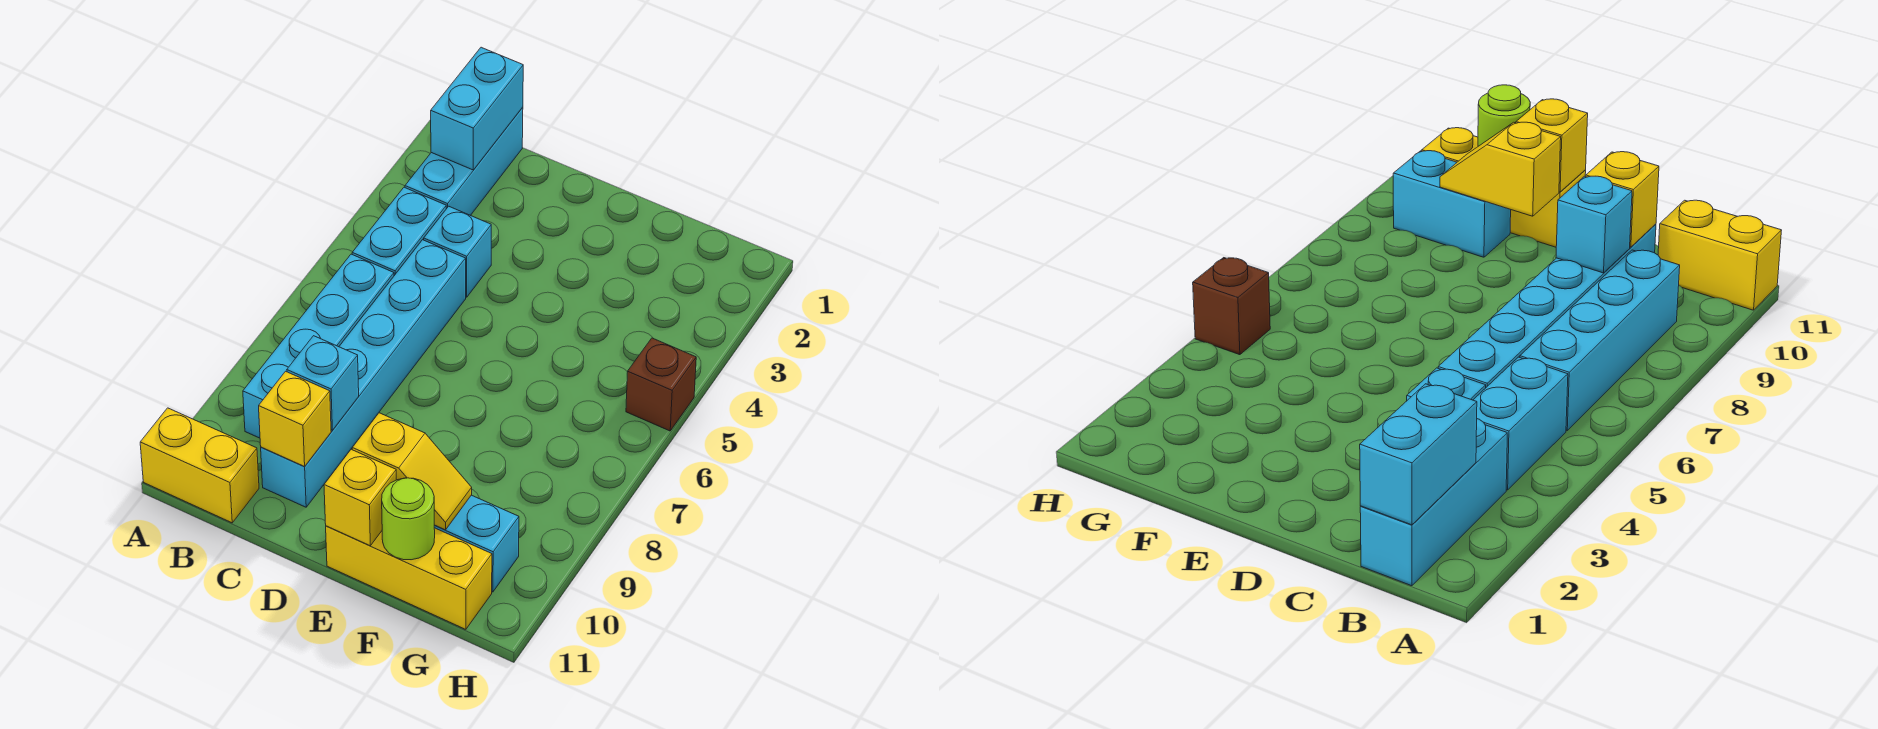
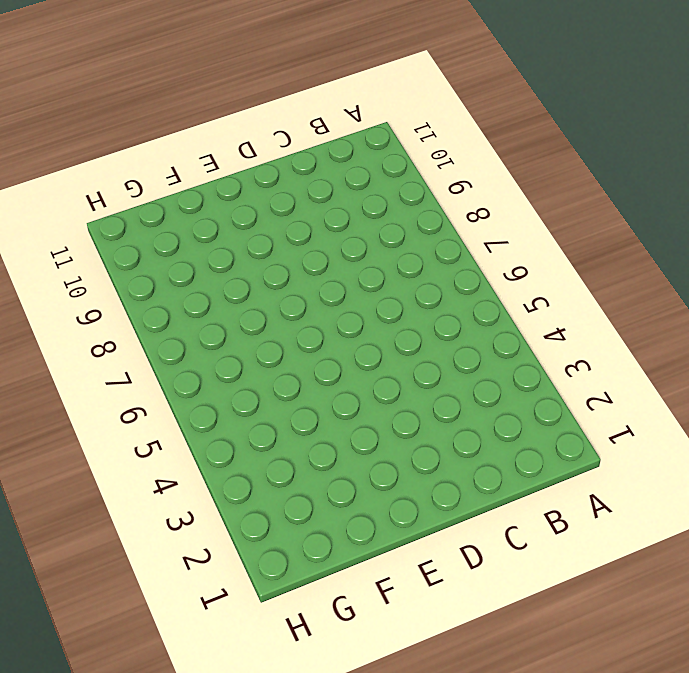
none -> yellow brick A11:B11 level 1
none -> cyan brick B1:B3 level 1
none -> cyan brick B4:B5 level 1

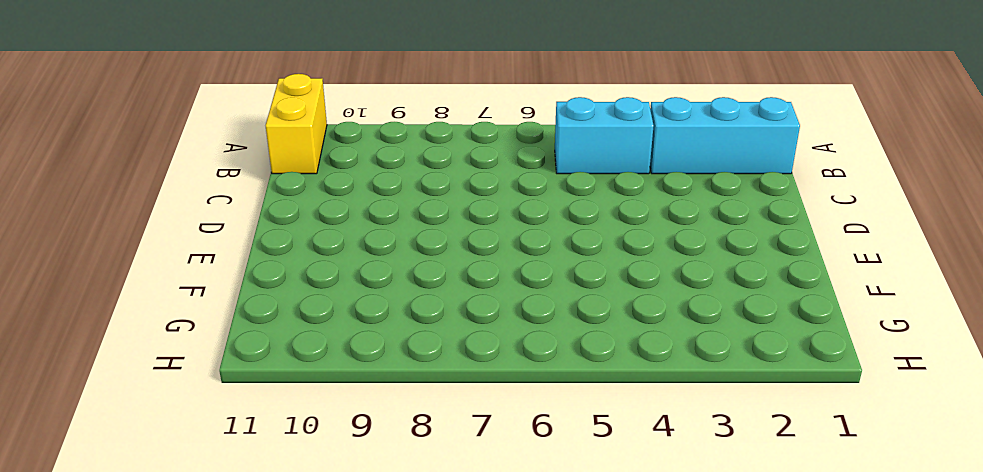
none -> cyan brick B6:B9 level 1
none -> cyan brick C4 level 1
none -> cyan brick C5:C10 level 1

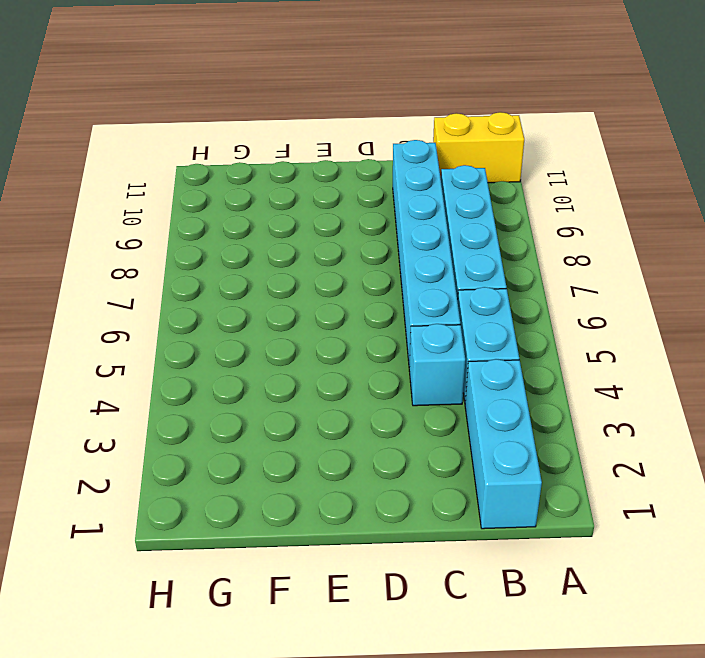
none -> yellow brick E11:G11 level 1
none -> cyan brick F10:G10 level 1
none -> brown brick H5 level 1

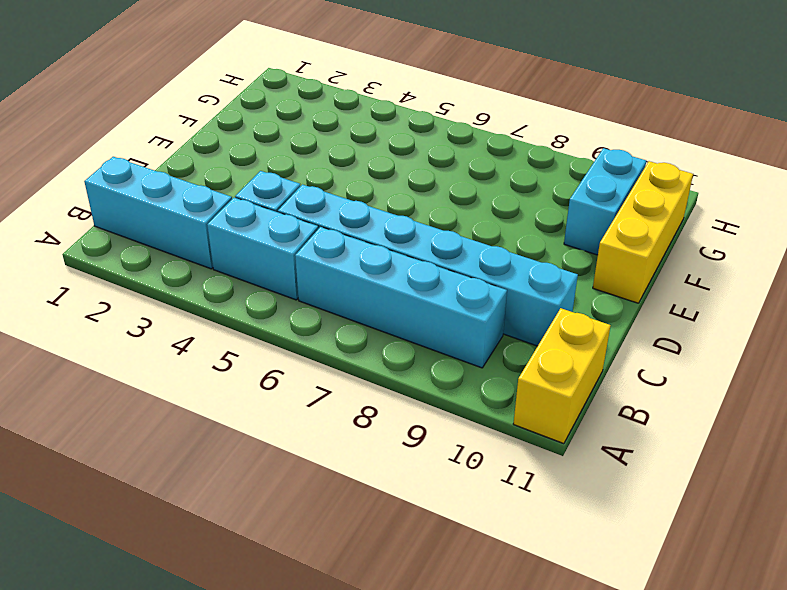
none -> brown brick H5 level 1
none -> cyan brick B1:B2 level 2
none -> cyan brick C9 level 2

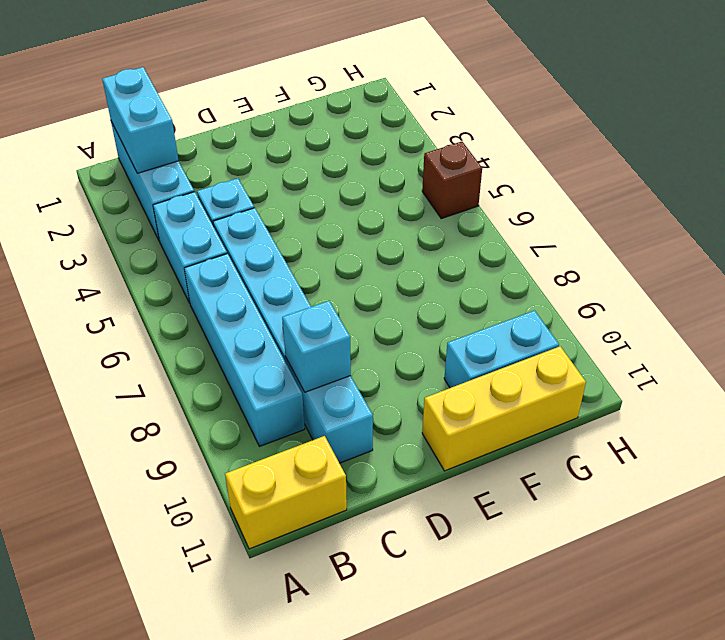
none -> yellow brick C10 level 2
none -> yellow slope E10:F10 level 2 top E
none -> yellow brick E11 level 2

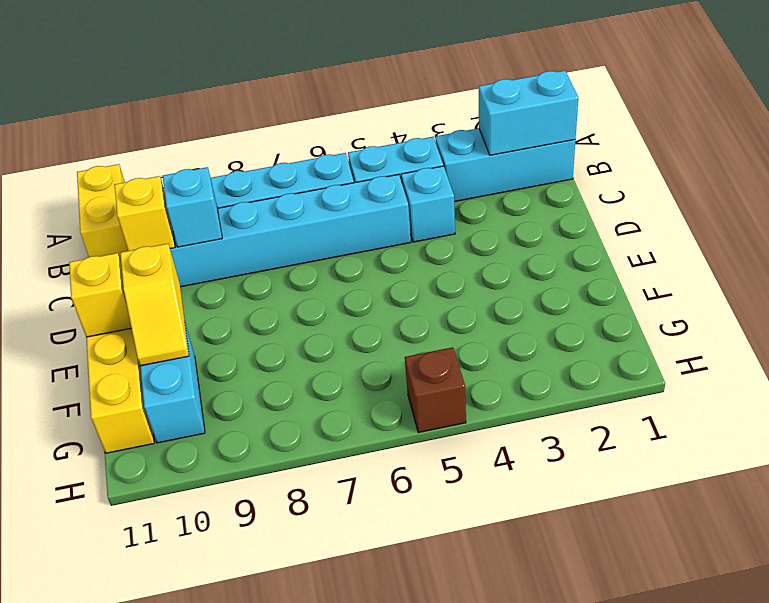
none -> lime round brick F11 level 2

